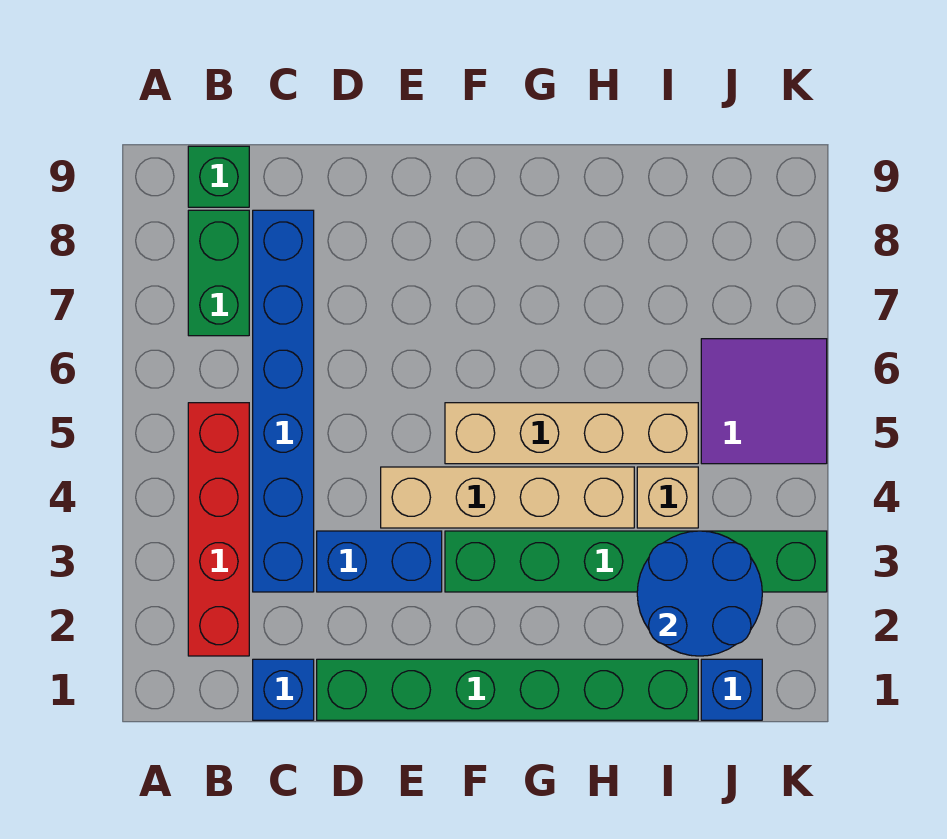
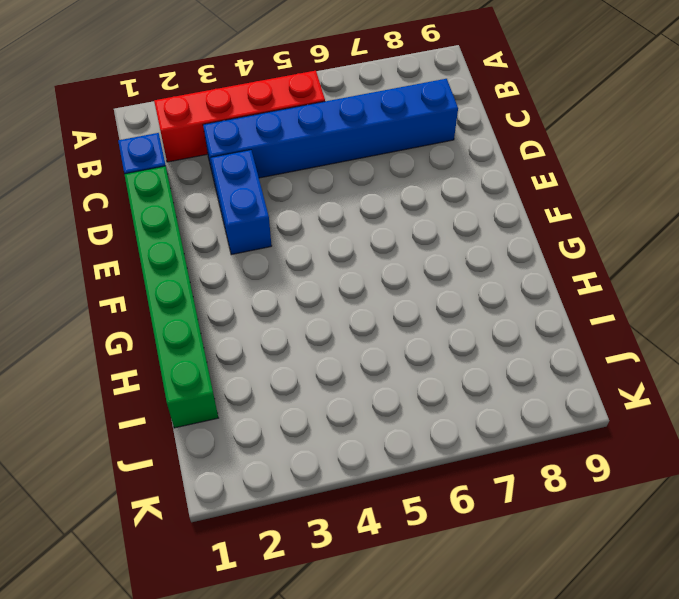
none -> green brick B7:B8 level 1
none -> green brick B9 level 1
none -> tan brick E4:H4 level 1

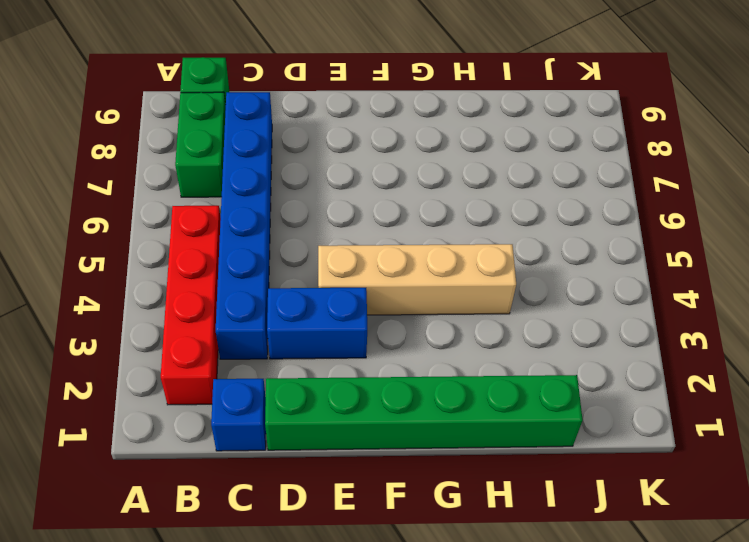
none -> green brick F3:K3 level 1
none -> tan brick F5:I5 level 1
none -> tan brick I4 level 1

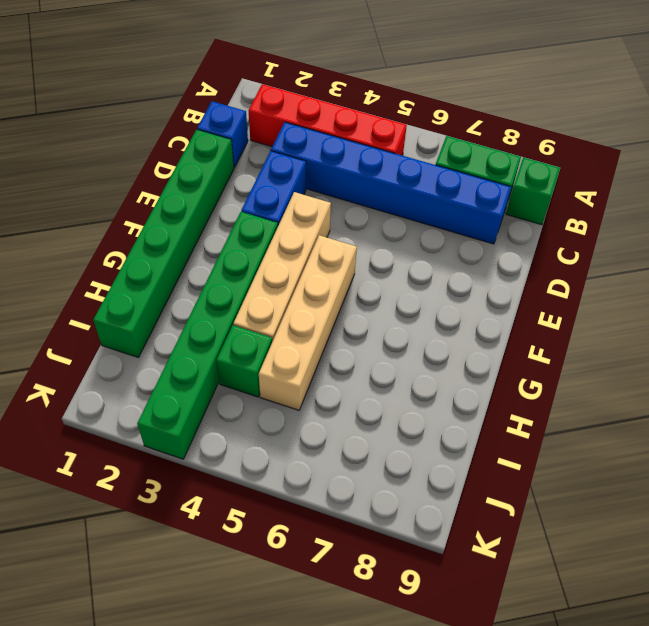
green brick I4 level 1 -> tan brick I4 level 1
none -> blue brick J1 level 1
none -> purple tile J5:K6 level 1
none -> blue round brick I2:J3 level 2

